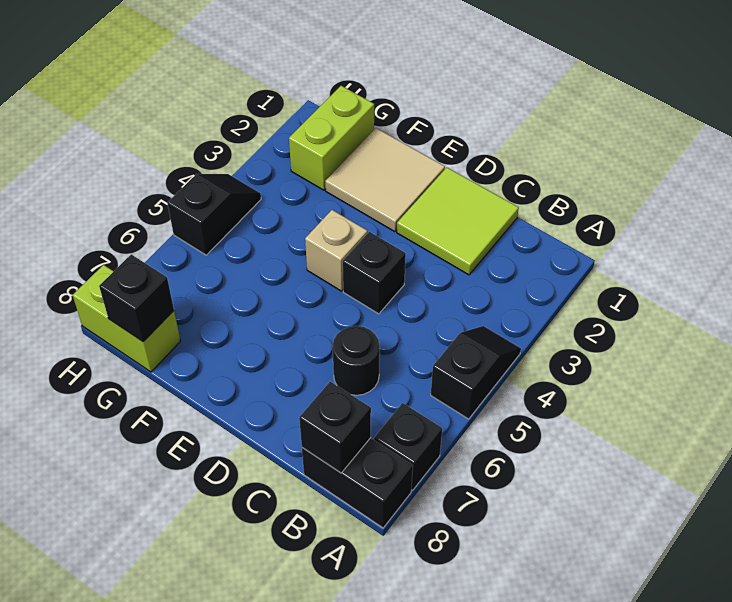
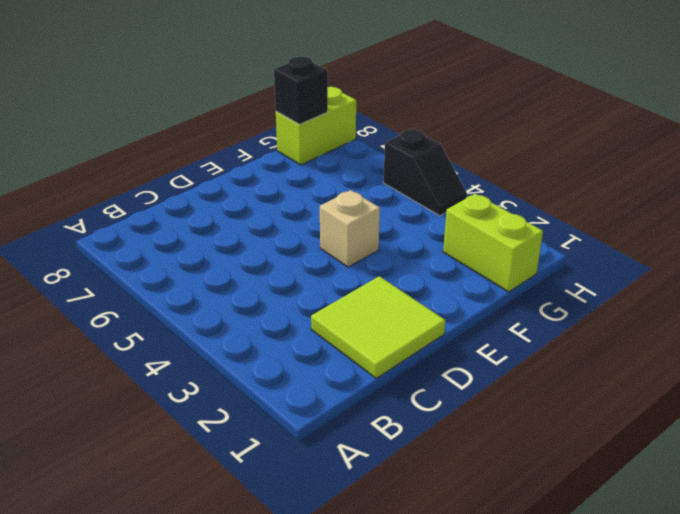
none -> black slope A4:A5 level 1 top 5
none -> black brick A7 level 1
none -> black brick A8:B8 level 1

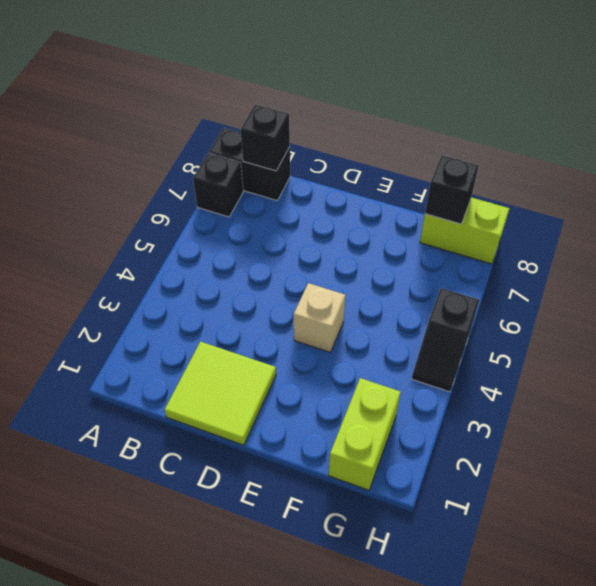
none -> black slope A4:A5 level 1 top 5
none -> black round brick C6 level 1
none -> black brick D4 level 1

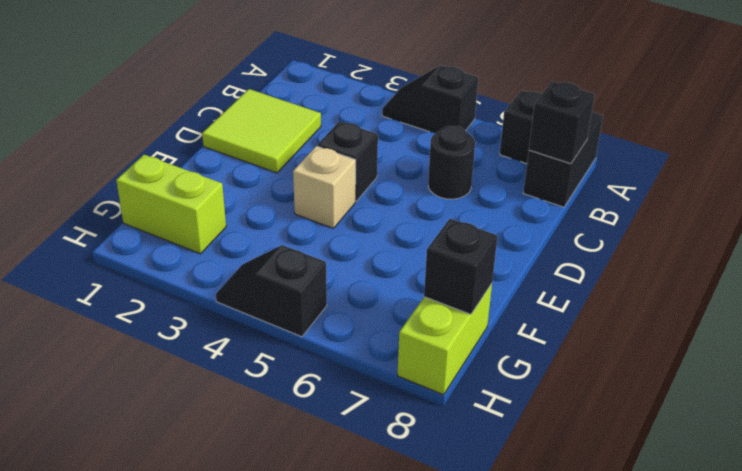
none -> tan tile E1:F2 level 1

